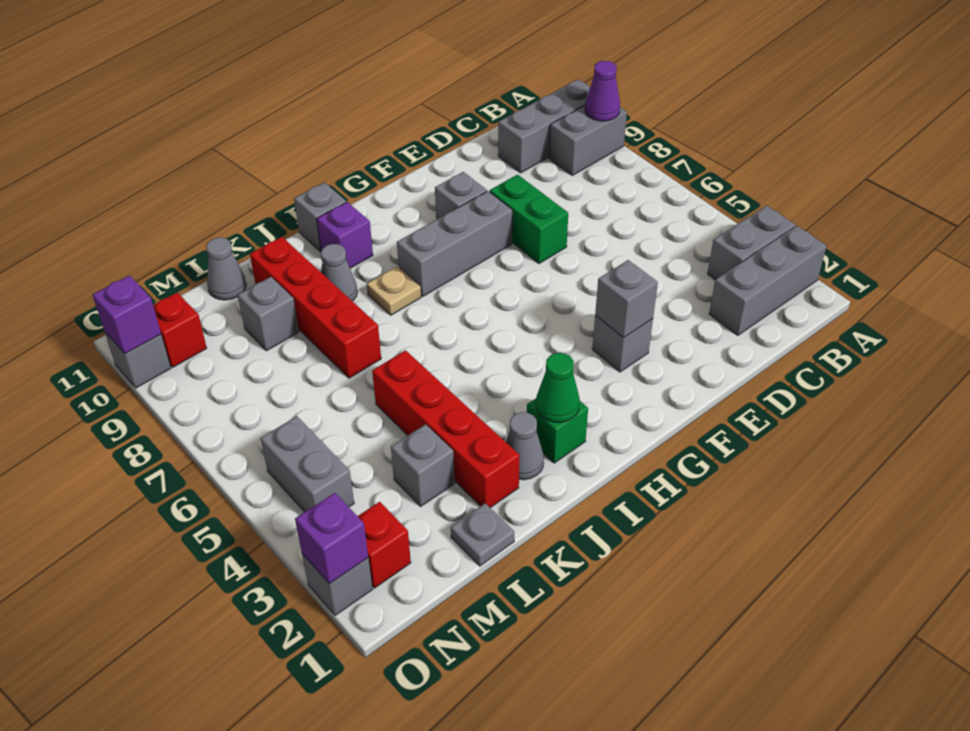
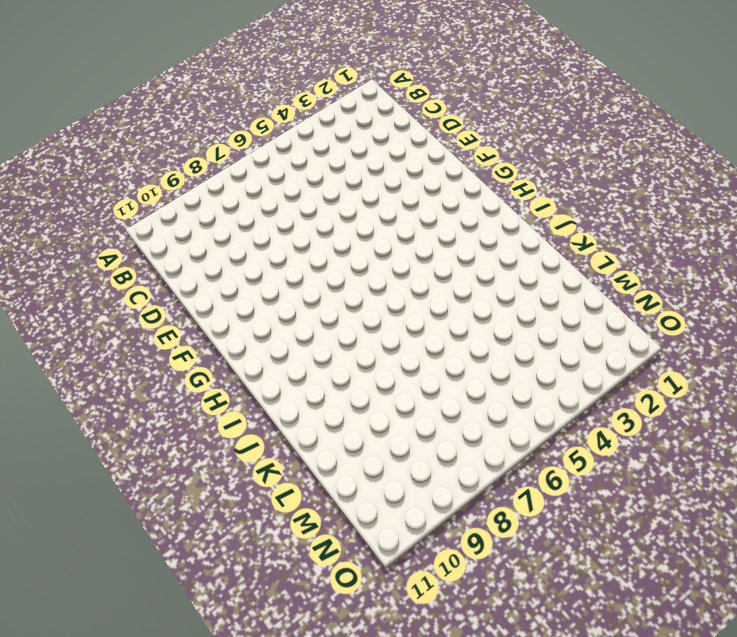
none -> grey brick A2:C2 level 1
none -> grey brick A3:B3 level 1
none -> grey brick A9:B9 level 1
none -> grey brick A10:C10 level 1

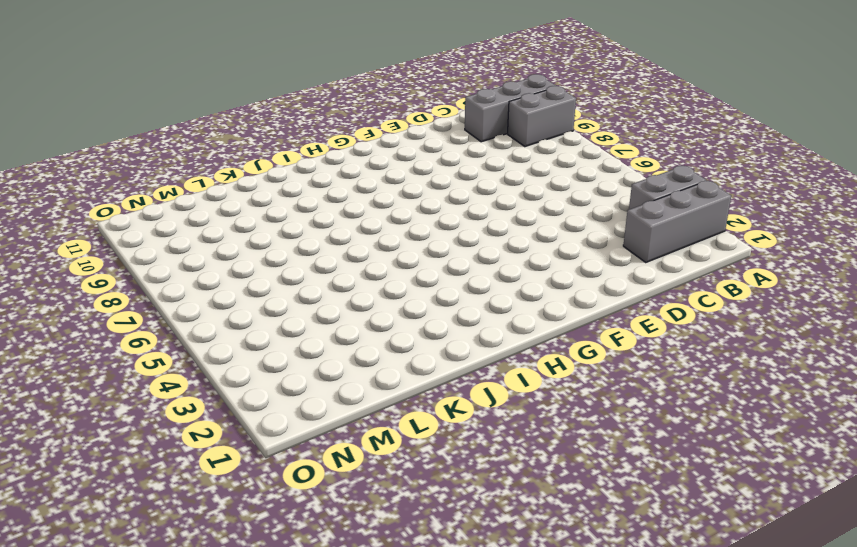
none -> green brick E7:E8 level 1
none -> grey brick F3 level 1
none -> grey brick F8:H8 level 1
none -> grey brick F9 level 1

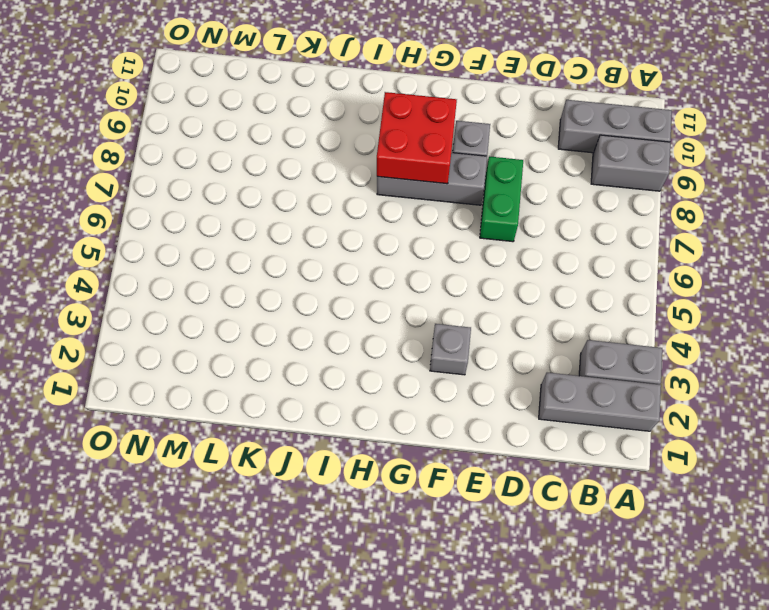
red brick G8:H9 level 2 -> none
none -> green brick I2 level 1
none -> tan plate I8 level 1
none -> purple brick I10 level 1
none -> grey brick I11 level 1

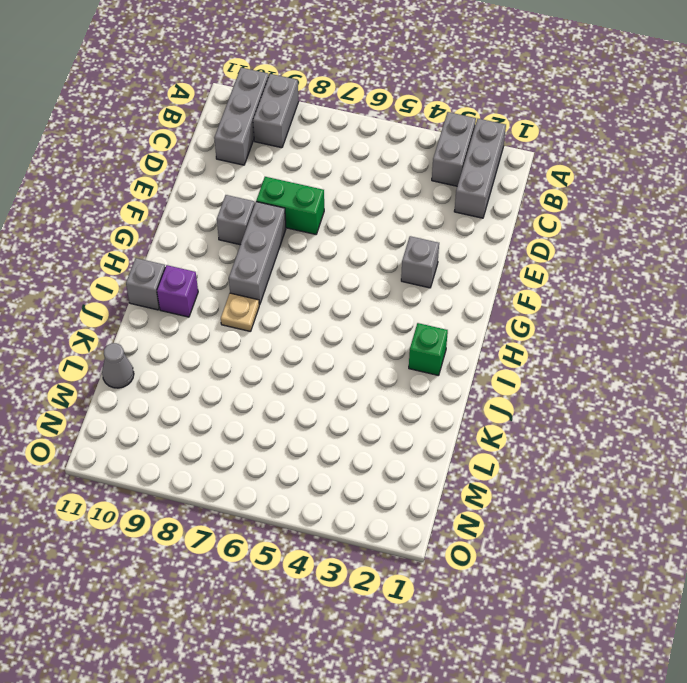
none -> grey cone J2 level 1
none -> grey cone J9 level 1
none -> red brick K2:K5 level 1
none -> red brick K7:K10 level 1

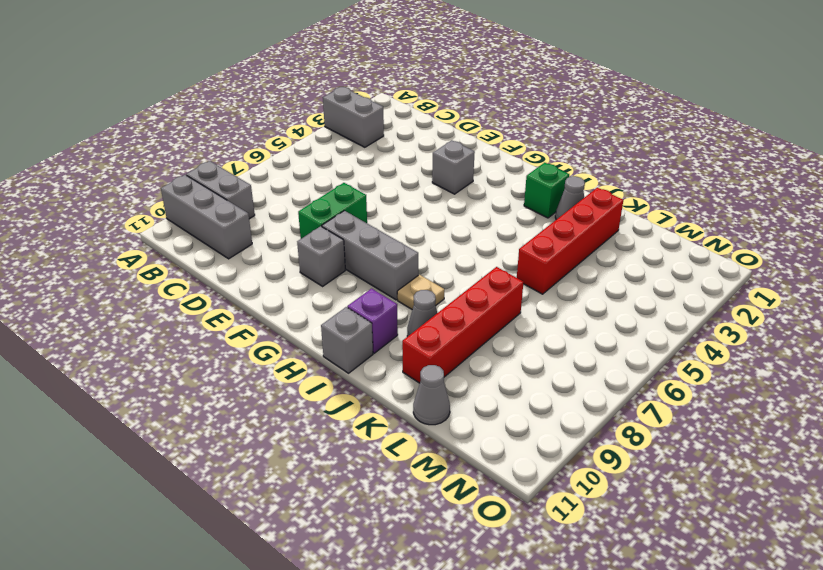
none -> grey brick A2:C2 level 1
none -> grey plate L1 level 1
none -> grey brick L3 level 1
none -> grey brick L9 level 1

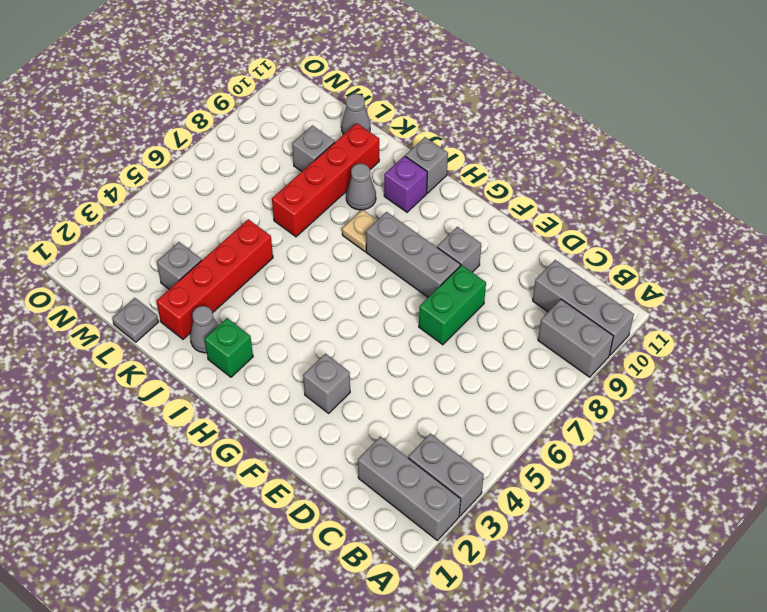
none -> red brick N2 level 1
none -> grey brick N4:N5 level 1
none -> red brick N10 level 1
none -> grey brick O2 level 1

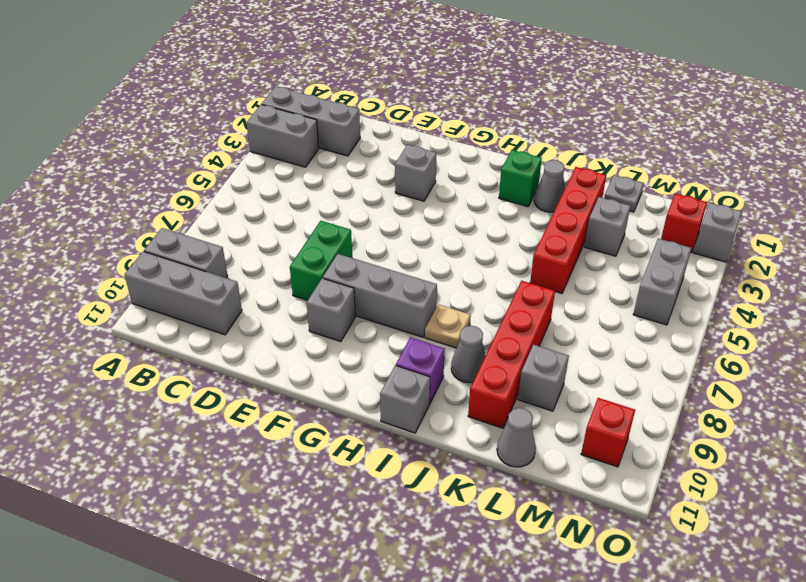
none -> grey brick O10 level 1
none -> purple cone A9 level 2
none -> grey brick F3 level 2
none -> green cone I2 level 2

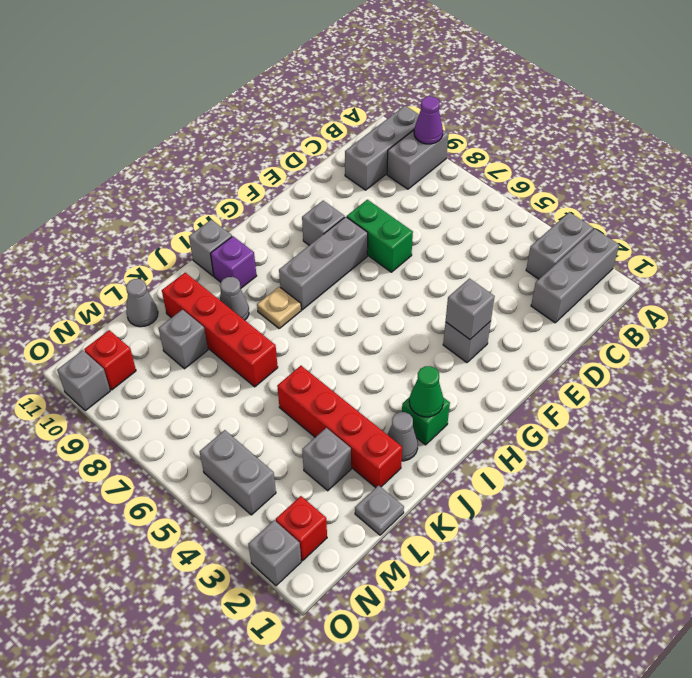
none -> purple brick O2 level 2
none -> purple brick O10 level 2

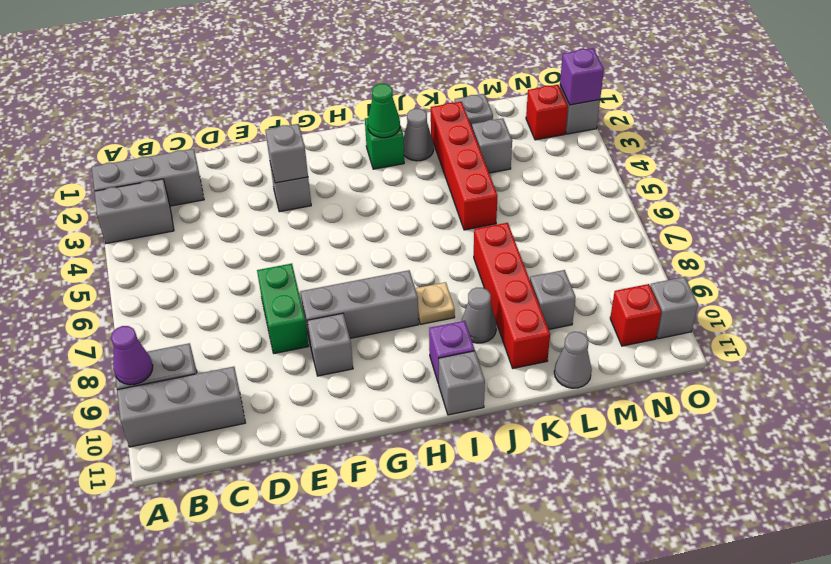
none -> grey brick N4:N5 level 1
none -> purple brick O10 level 2

